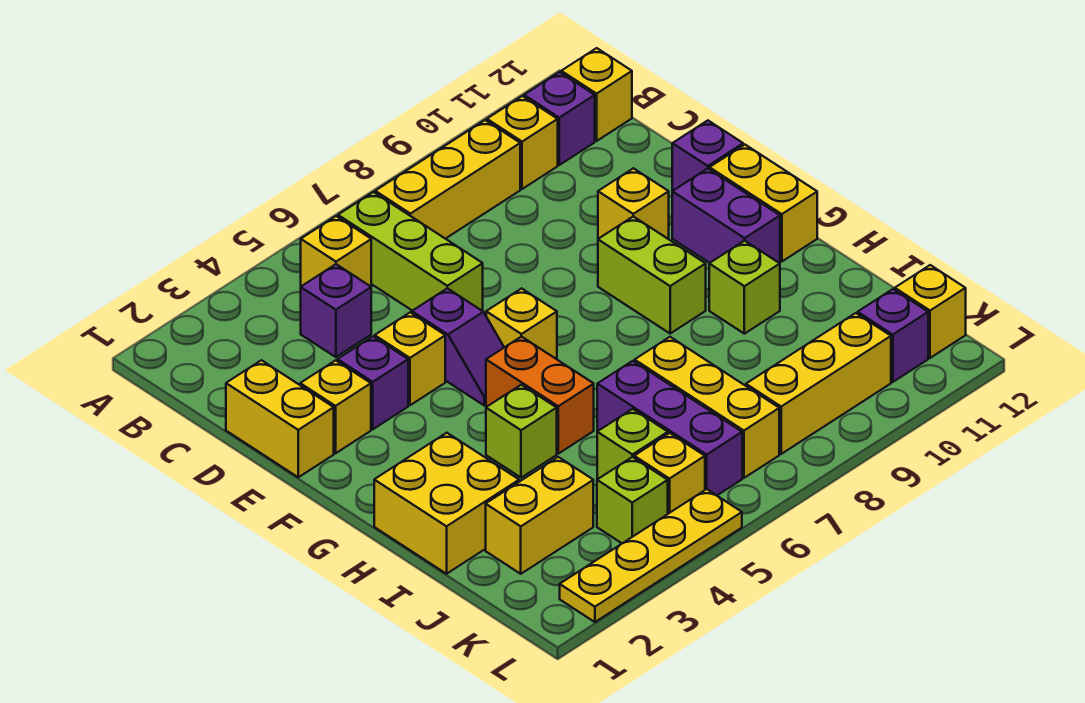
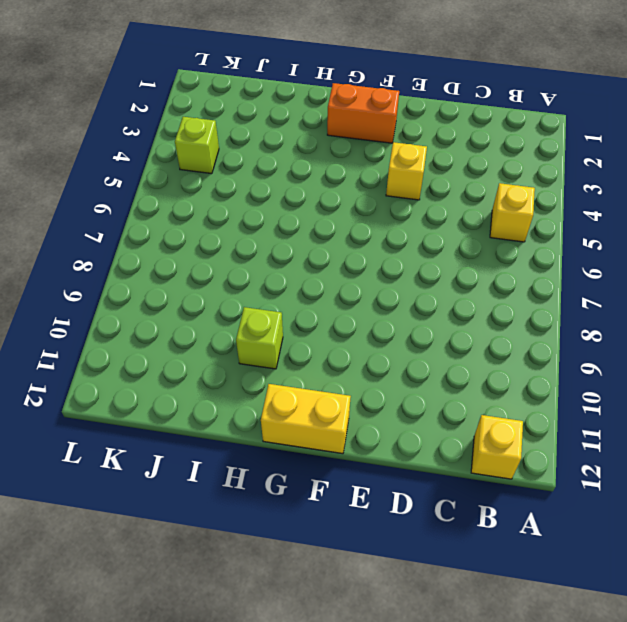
orange brick F2:G2 level 1 -> orange brick G5:H5 level 1
none -> lime brick B6:D6 level 1
none -> yellow brick B7:B9 level 1
none -> yellow brick B10 level 1
none -> purple brick B11 level 1

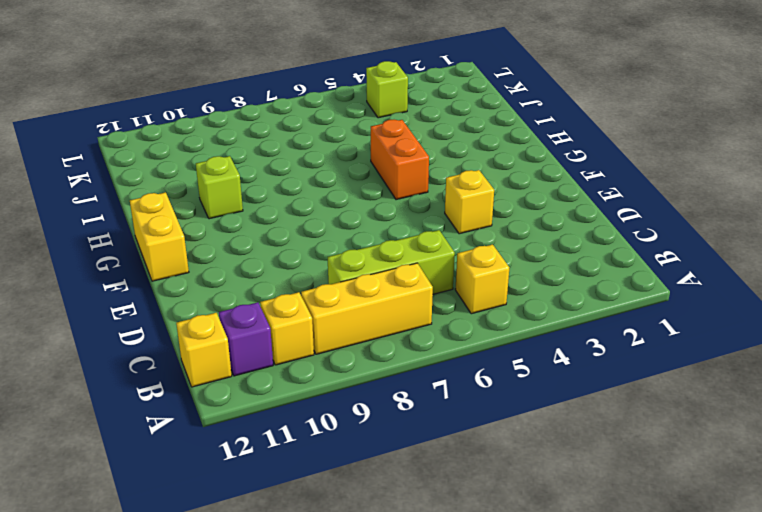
lime brick C6:C8 level 1 -> lime brick B6:D6 level 1
none -> purple brick C4 level 1
none -> yellow brick D1:E1 level 1
none -> yellow brick E2 level 1
none -> purple brick E3 level 1

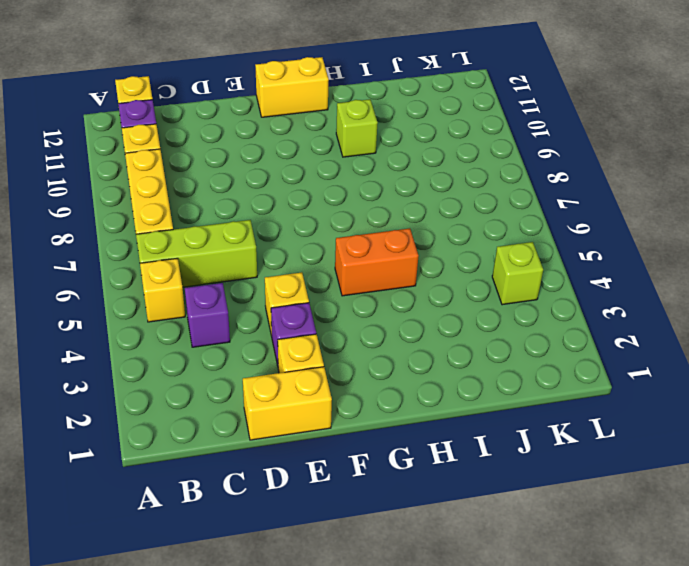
none -> purple slope E5:F5 level 1 top E
none -> yellow brick E10 level 1
none -> purple brick E12 level 1
none -> yellow brick F6 level 1

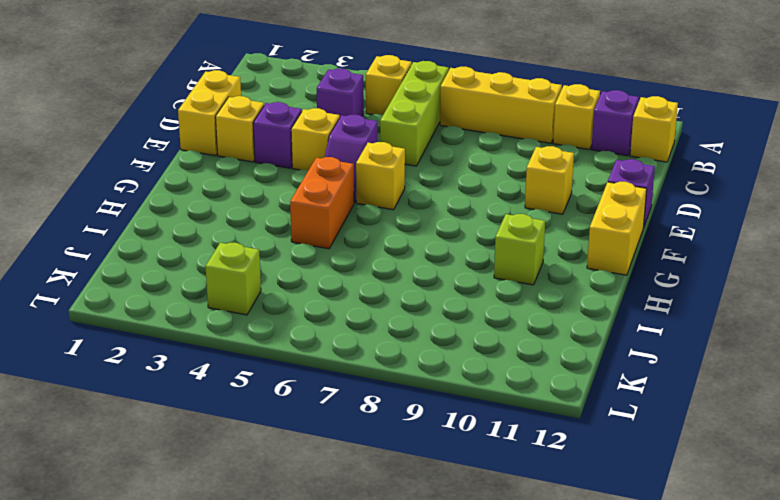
none -> lime brick F9:G9 level 1
none -> purple brick F11:G11 level 1
none -> yellow brick H1:I2 level 1
none -> lime brick H4 level 1

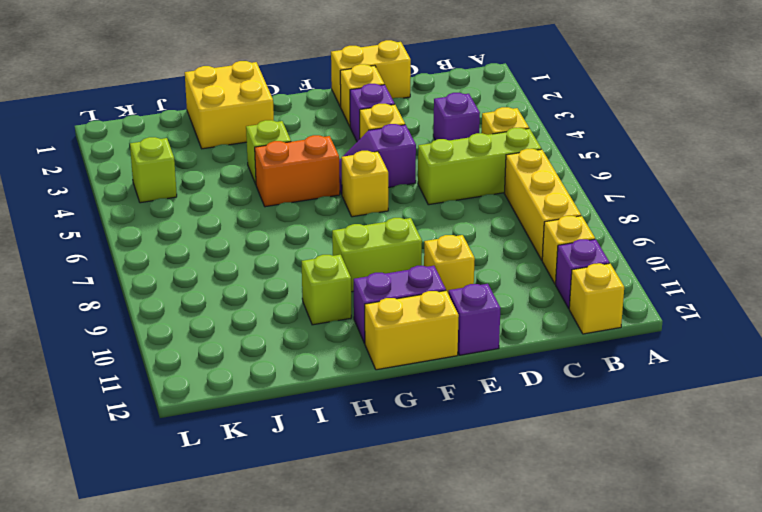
none -> purple brick I6:K6 level 1
none -> yellow brick I7:K7 level 1
none -> yellow brick J2:J3 level 1
none -> lime brick J5 level 1

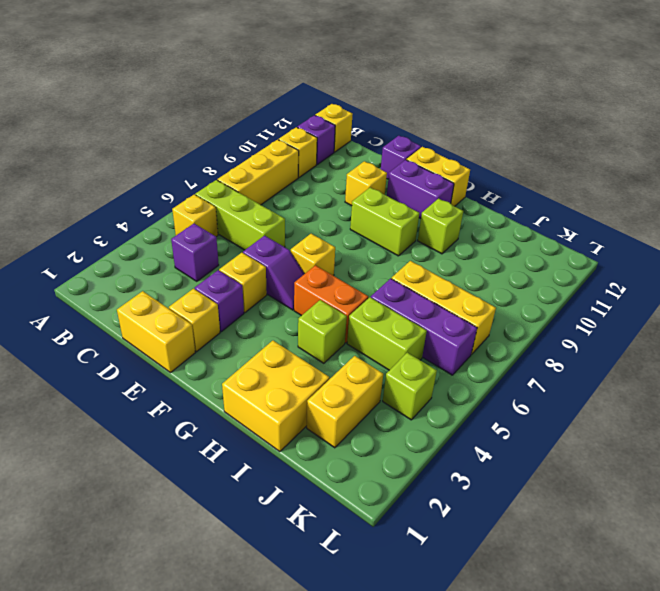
lime brick I5:J5 level 1 -> lime brick J5 level 1
none -> yellow brick K5 level 1
none -> yellow brick K8:K10 level 1
none -> purple brick K11 level 1
none -> yellow brick K12 level 1

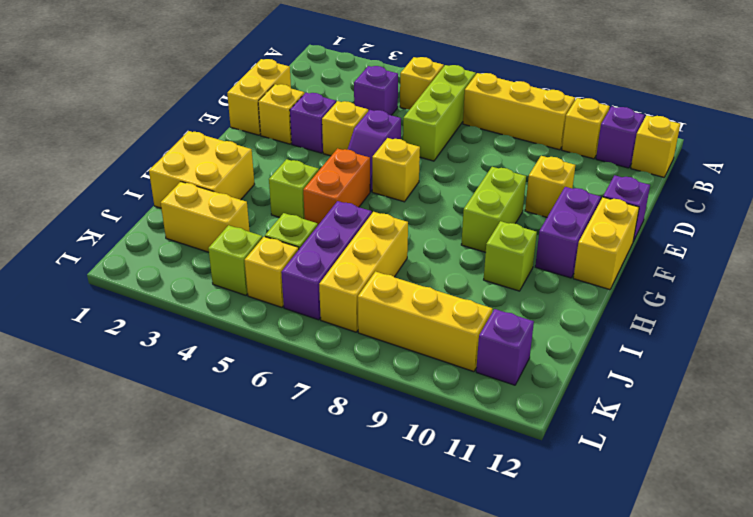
none -> yellow brick K12 level 1
none -> yellow plate L2:L5 level 1

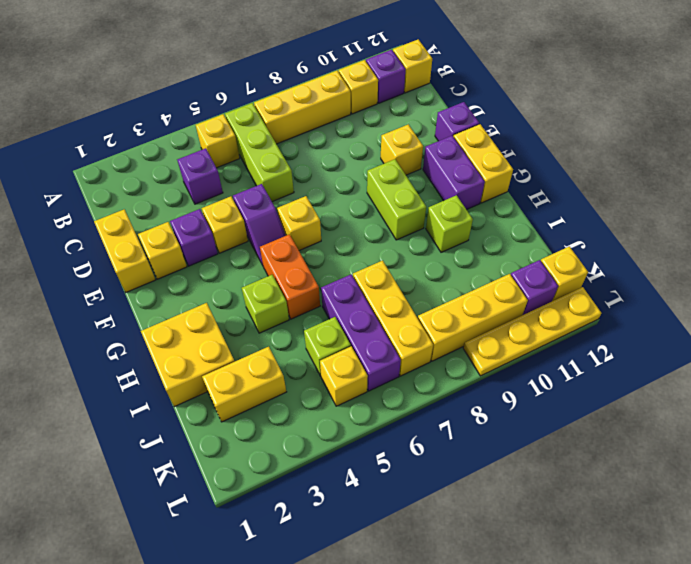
yellow plate L9:L12 level 1 -> yellow plate L2:L5 level 1
none -> lime brick K4 level 1

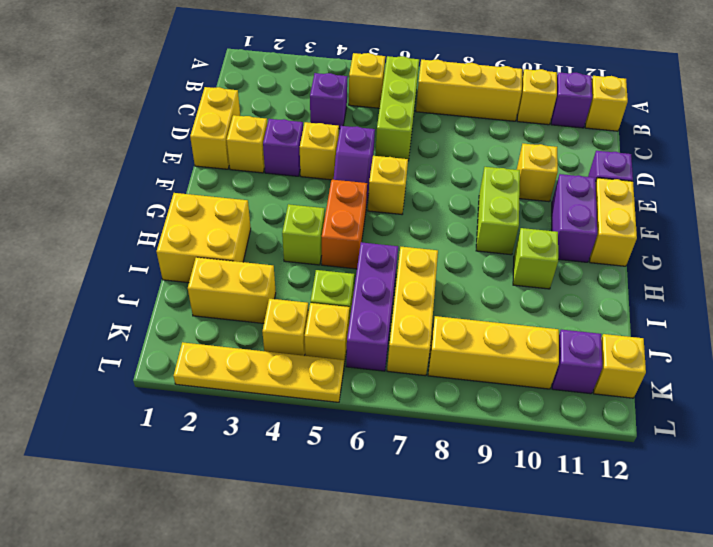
yellow brick K4 level 1 -> lime brick K4 level 1

